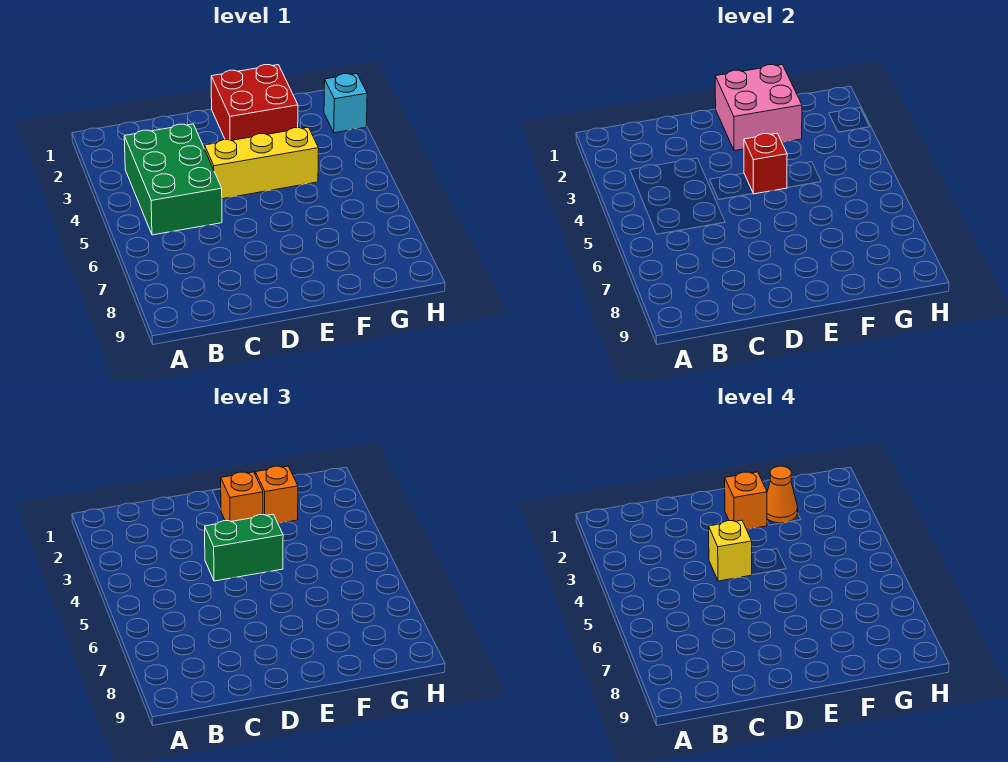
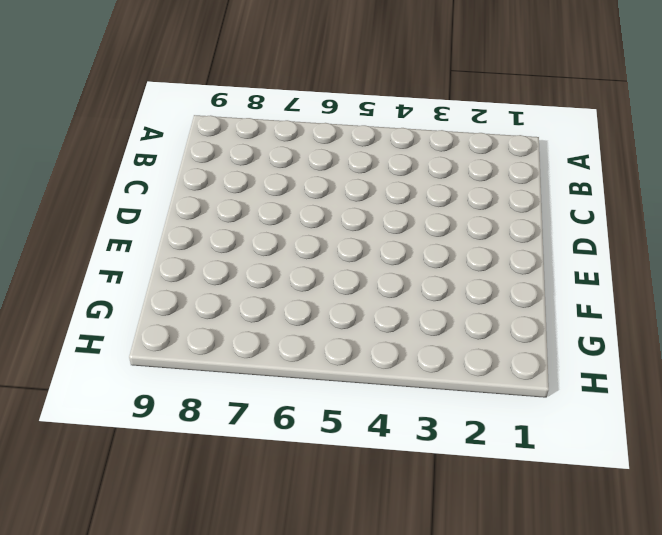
none -> green brick B3:C5 level 1
none -> yellow brick D4:F4 level 1
none -> red brick E1:F2 level 1

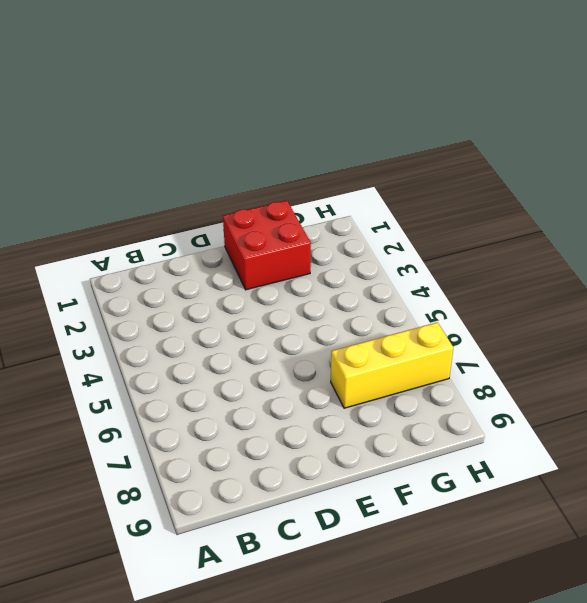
yellow brick F7:H7 level 1 -> yellow brick D4:F4 level 1
none -> green brick B3:C5 level 1
none -> cyan brick H2 level 1
none -> pink brick E1:F2 level 2

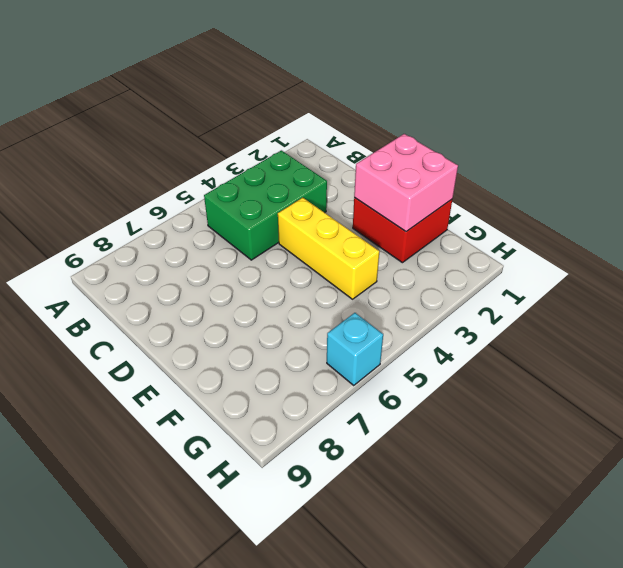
cyan brick H6 level 1 -> cyan brick H2 level 1
none -> red brick E4 level 2
none -> green brick D4:E4 level 3
none -> orange brick E2 level 3

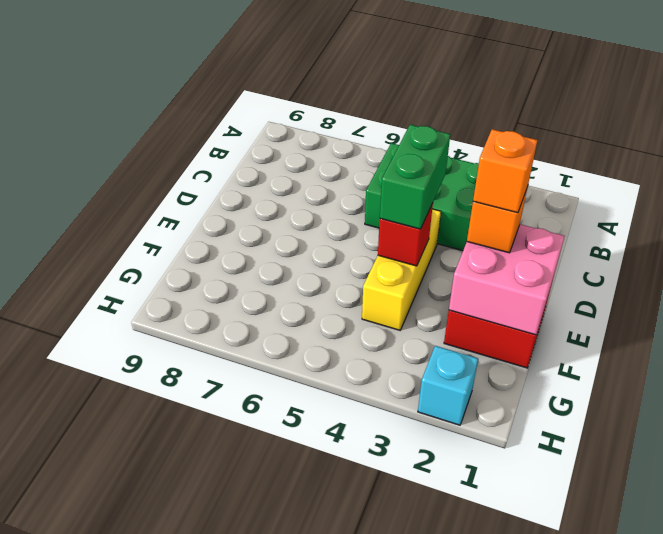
none -> orange brick F2 level 3
none -> yellow brick D4 level 4
none -> orange cone F2 level 4

